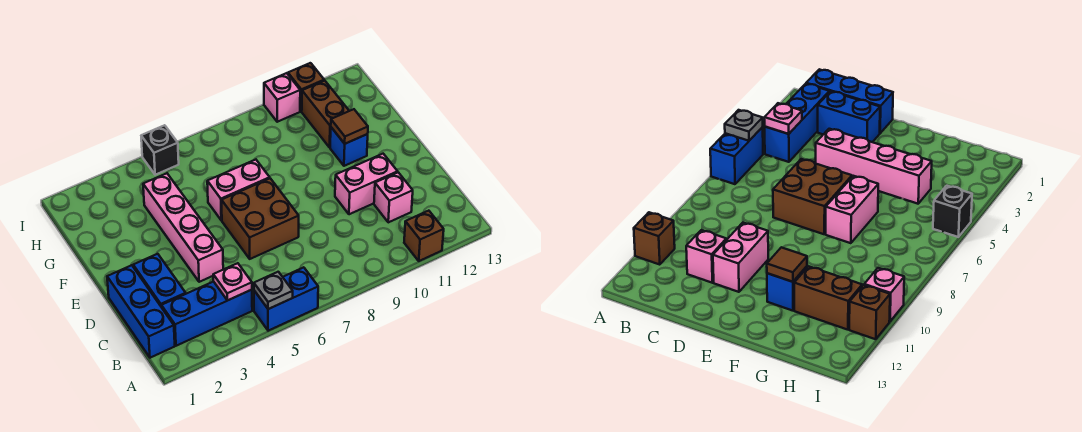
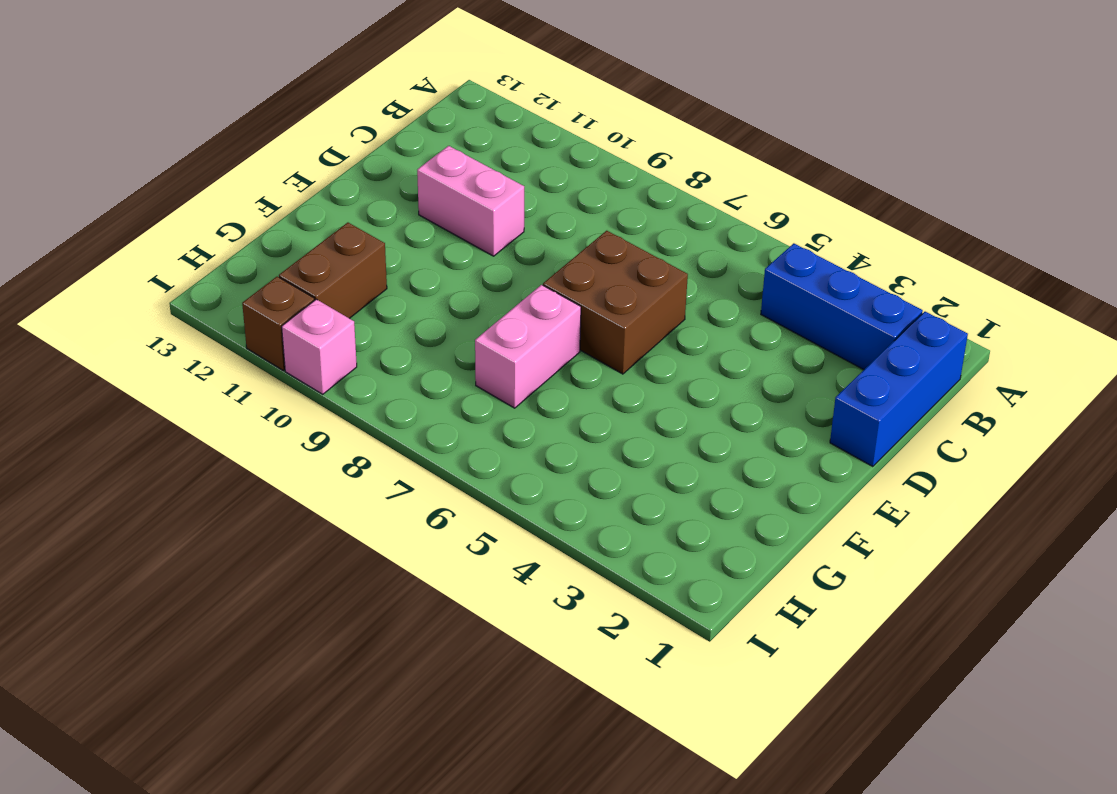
pink brick F7:G7 level 1 -> pink brick F6:F7 level 1
none -> blue brick A5:A6 level 1
none -> brown brick A11 level 1
none -> blue brick C2:D2 level 1

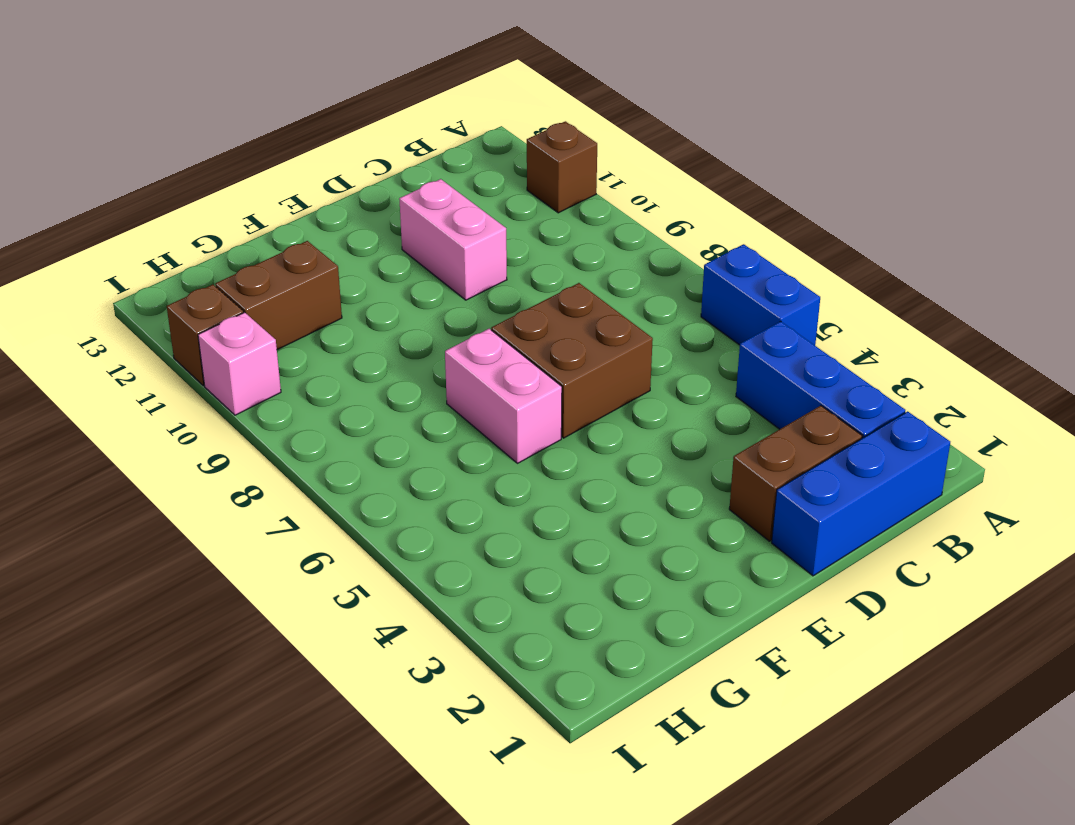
brown brick C2:D2 level 1 -> blue brick C2:D2 level 1
none -> pink brick C11 level 1
none -> pink brick D4:G4 level 1
none -> blue brick F11 level 1

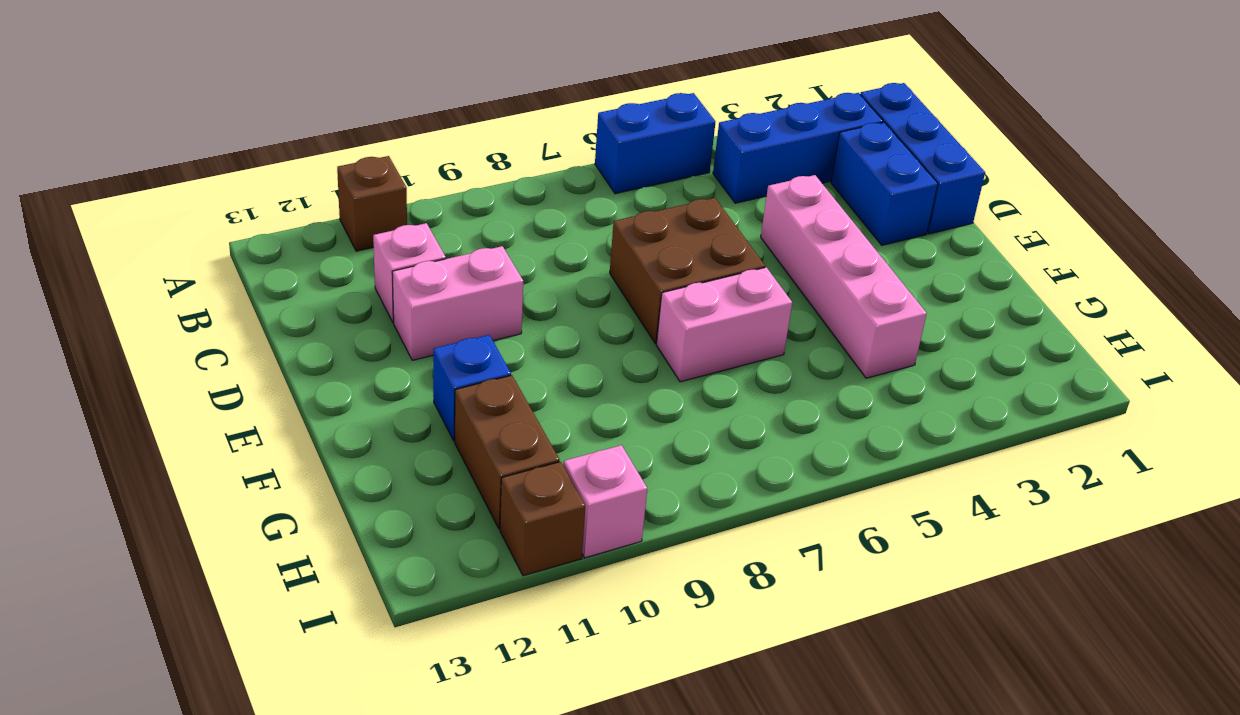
none -> black brick I5 level 1
none -> grey plate A5 level 2
none -> pink plate B4 level 2

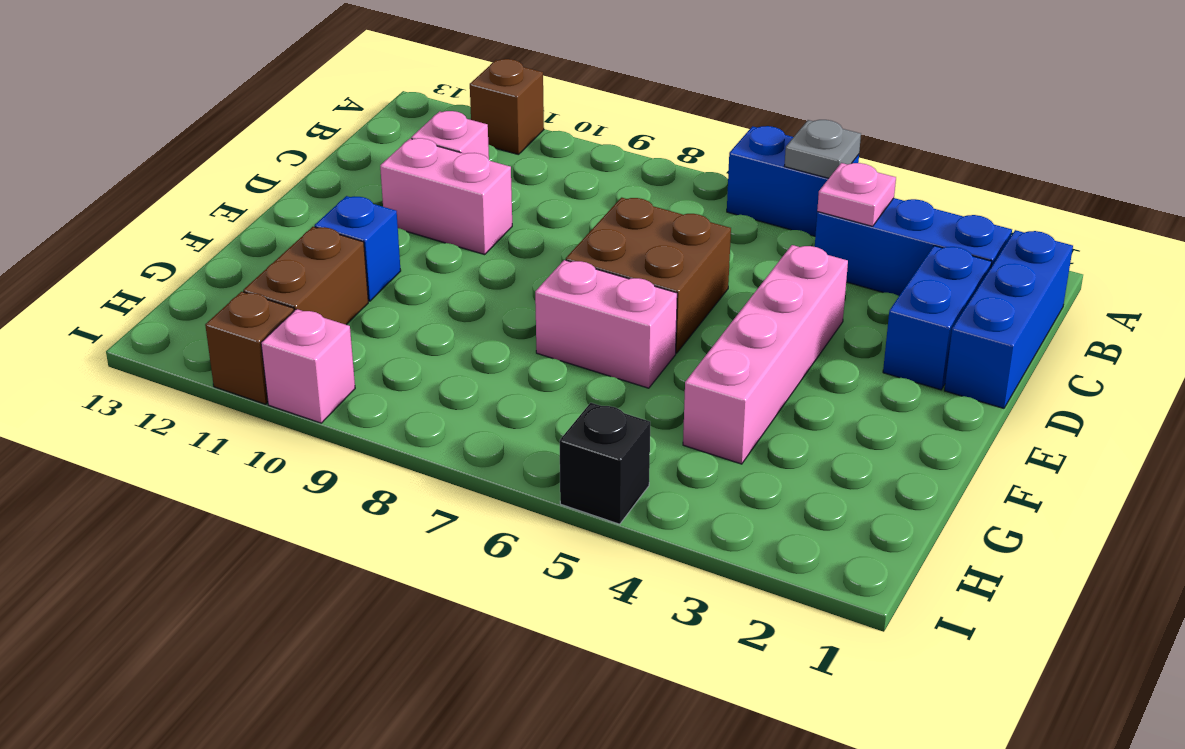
none -> brown tile F11 level 2

